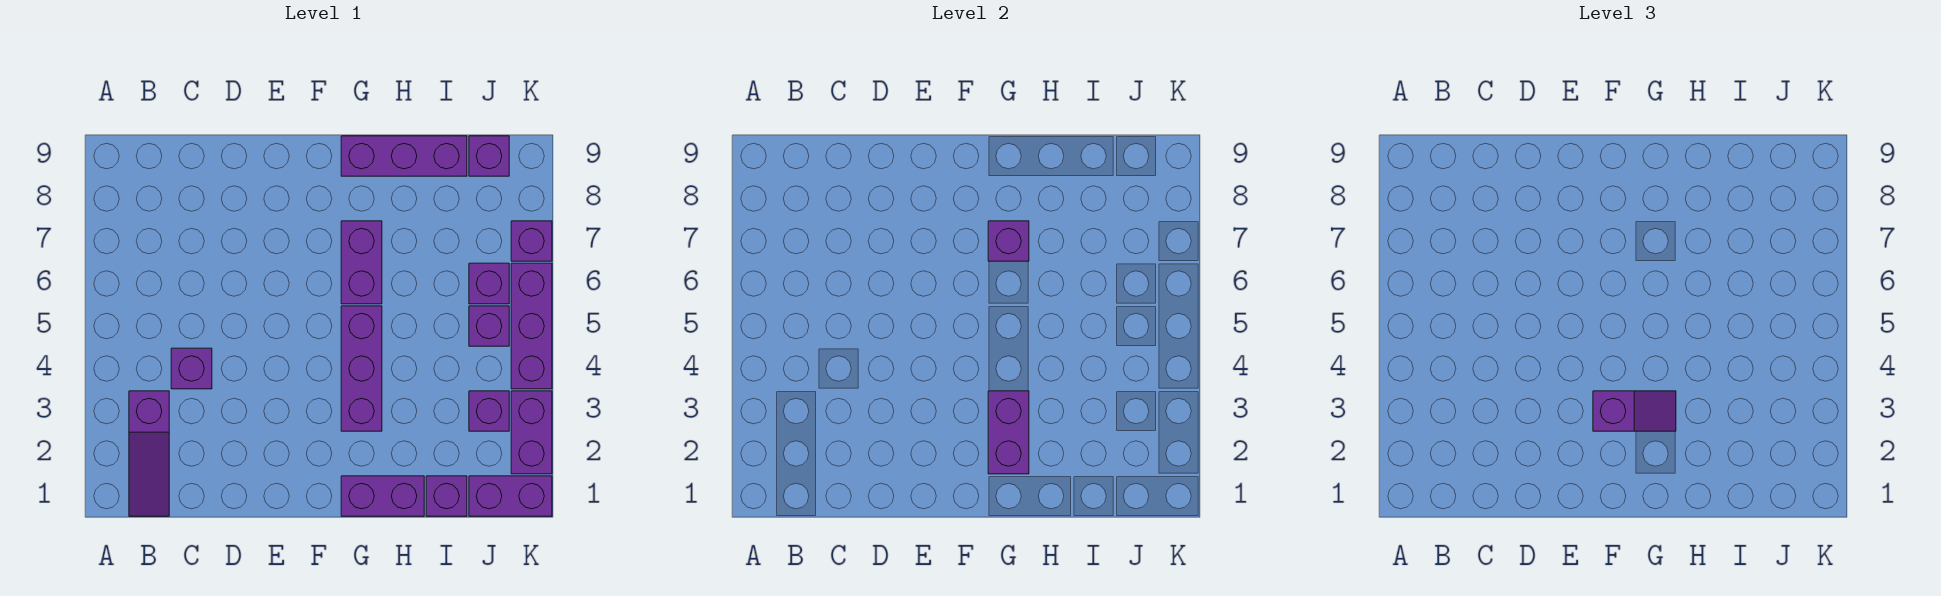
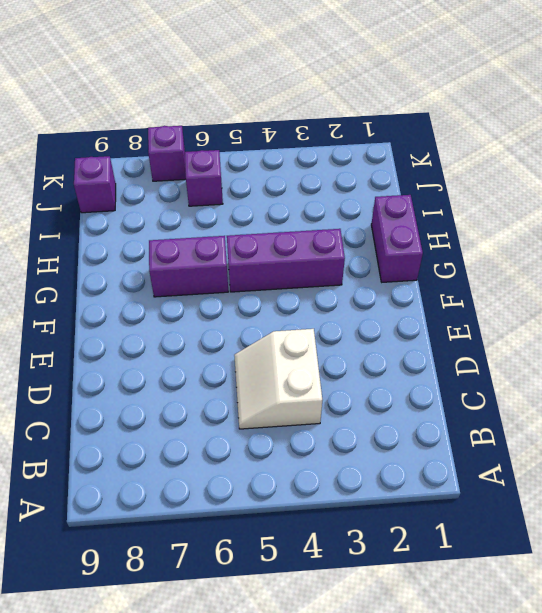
white slope C4:D5 level 1 top 4 -> purple brick C4 level 1
none -> purple slope B1:B3 level 1 top 3
none -> purple brick G9:I9 level 1
none -> purple brick I1 level 1

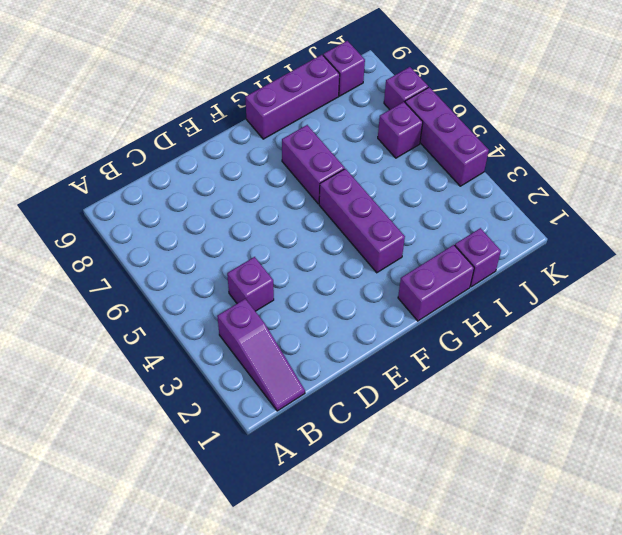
none -> purple brick J1:K1 level 1
none -> purple brick J3 level 1
none -> purple brick J5 level 1

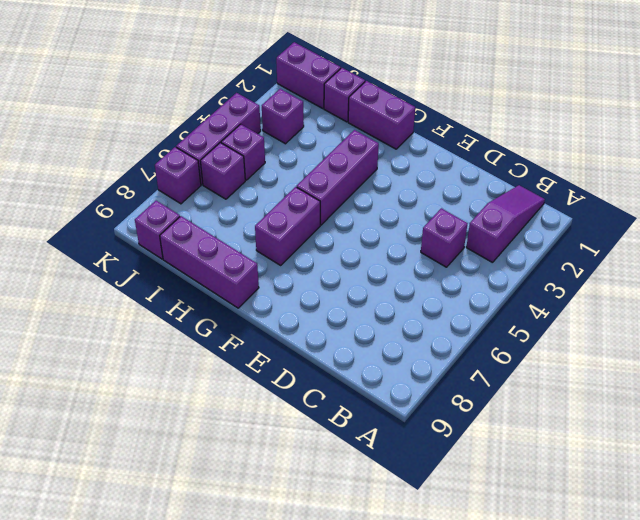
none -> purple brick K2:K3 level 1
none -> purple brick G2:G3 level 2
none -> purple brick G7 level 2

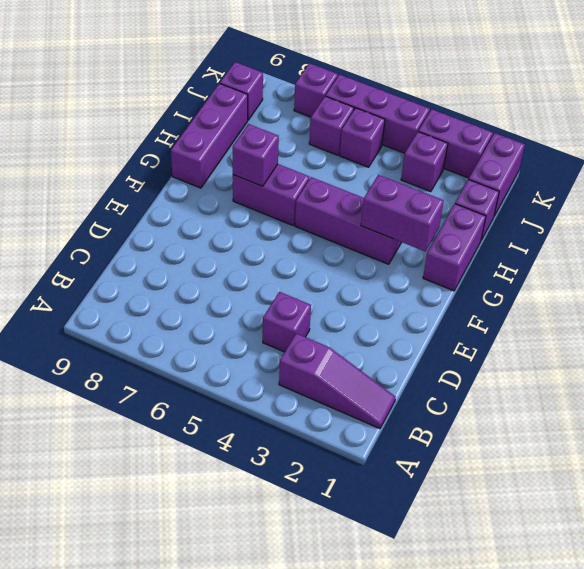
none -> purple slope F3:G3 level 3 top F

